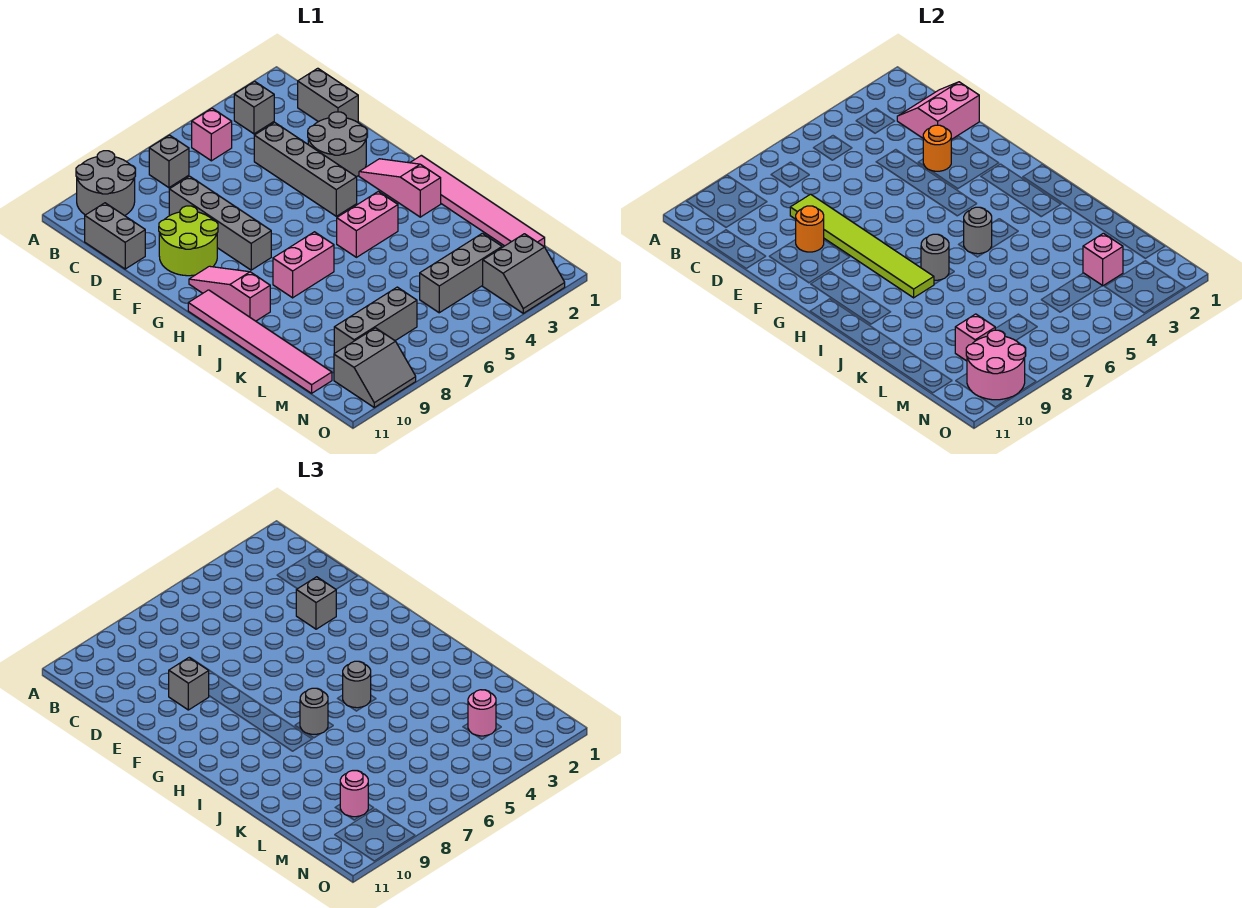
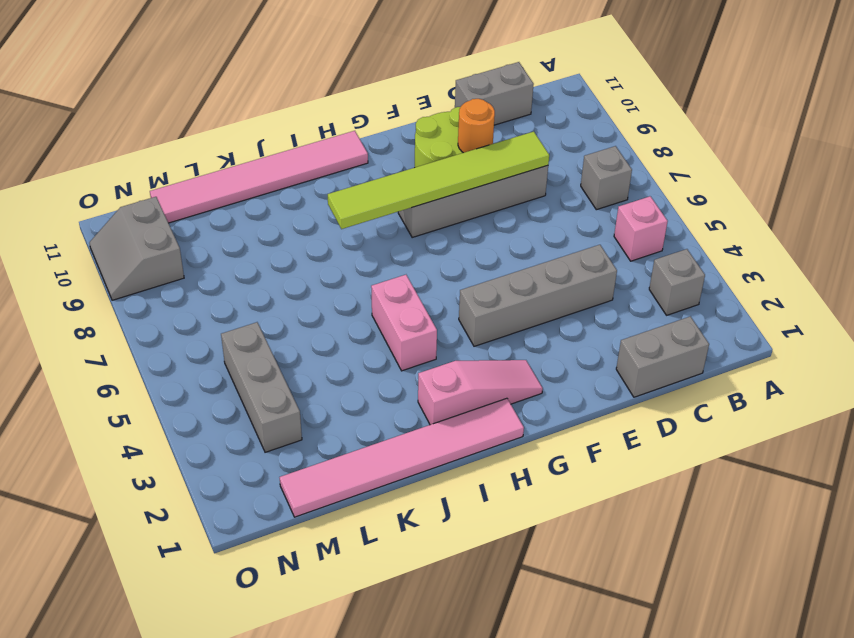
none -> grey round brick A9:B10 level 1
none -> grey round brick E2:F3 level 1
none -> pink slope G10:I10 level 1 top I
none -> pink brick I7:I8 level 1

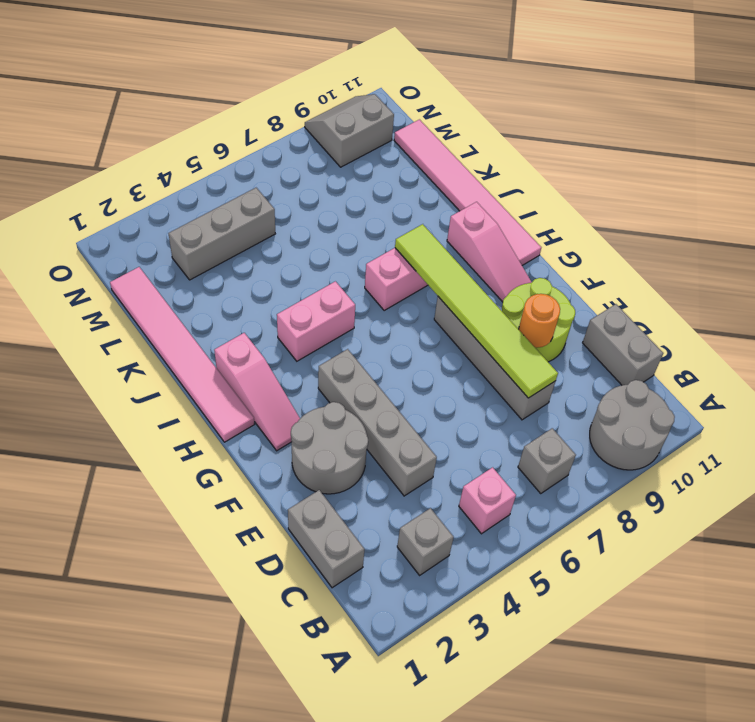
none -> grey brick M7:M9 level 1
none -> grey slope N2:O3 level 1 top N
none -> pink slope C1:D2 level 2 top D
none -> orange round brick E3 level 2

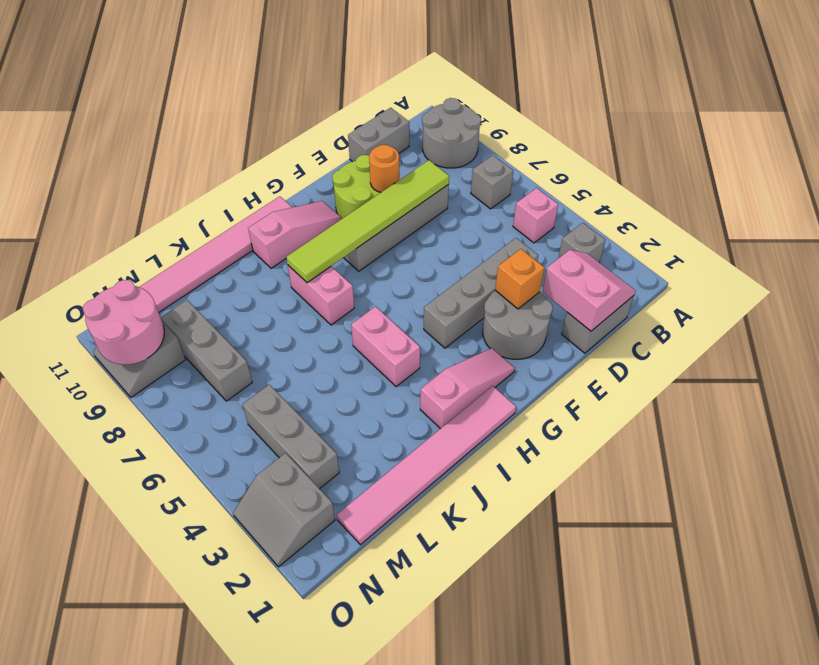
orange brick E3 level 2 -> orange round brick E3 level 2
none -> grey round brick I5 level 2
none -> grey round brick I7 level 2
none -> pink brick M3 level 2
none -> pink brick M9 level 2

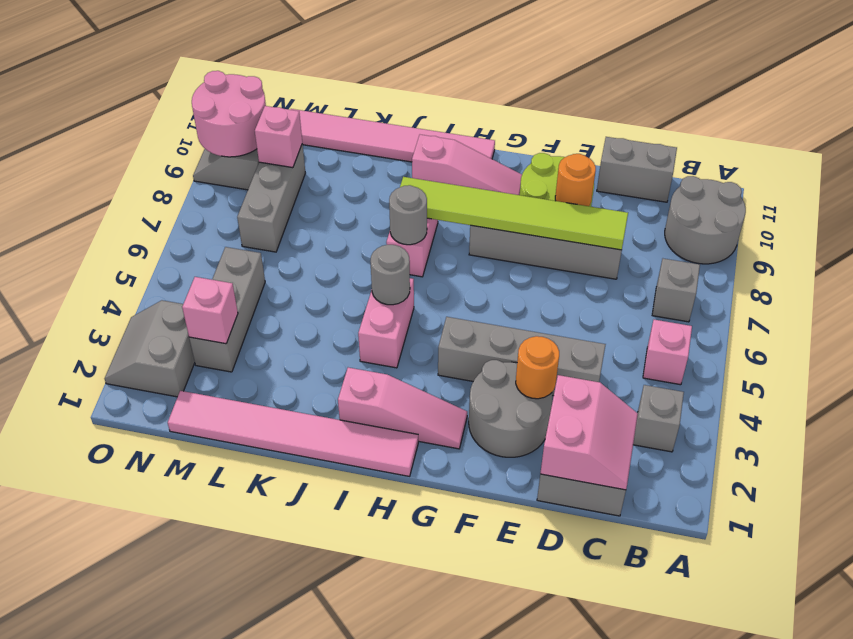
none -> grey brick E3 level 3
none -> grey brick E9 level 3
none -> grey round brick I5 level 3
none -> grey round brick I7 level 3

